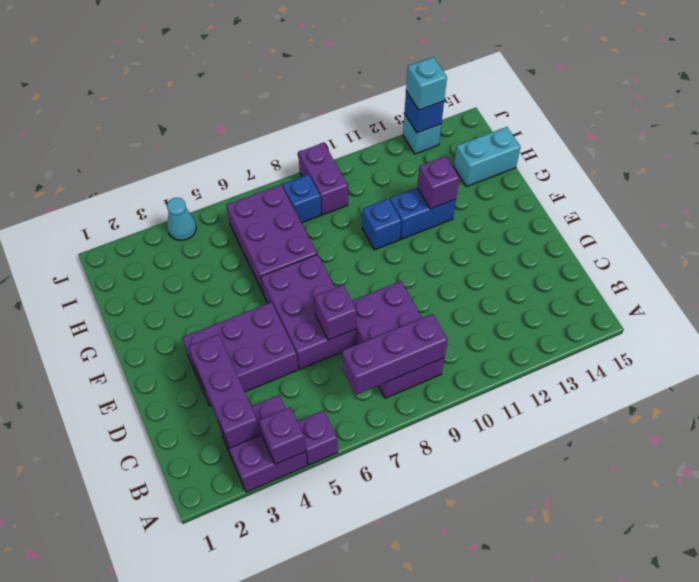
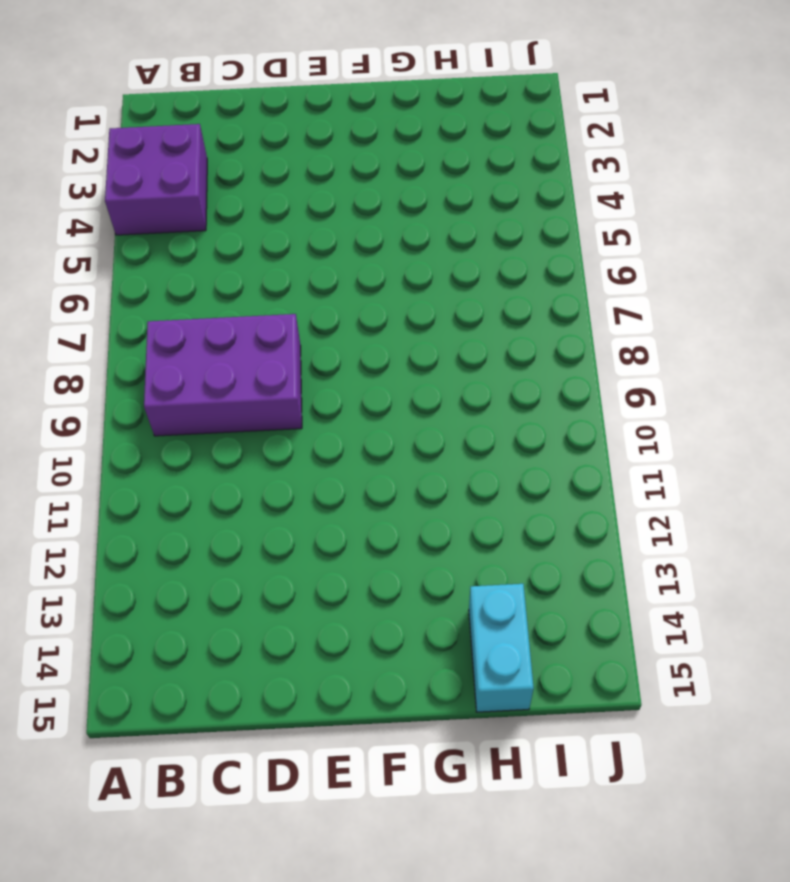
none -> purple brick A5 level 1
none -> purple brick D3:E5 level 1
none -> purple brick D6:F7 level 1

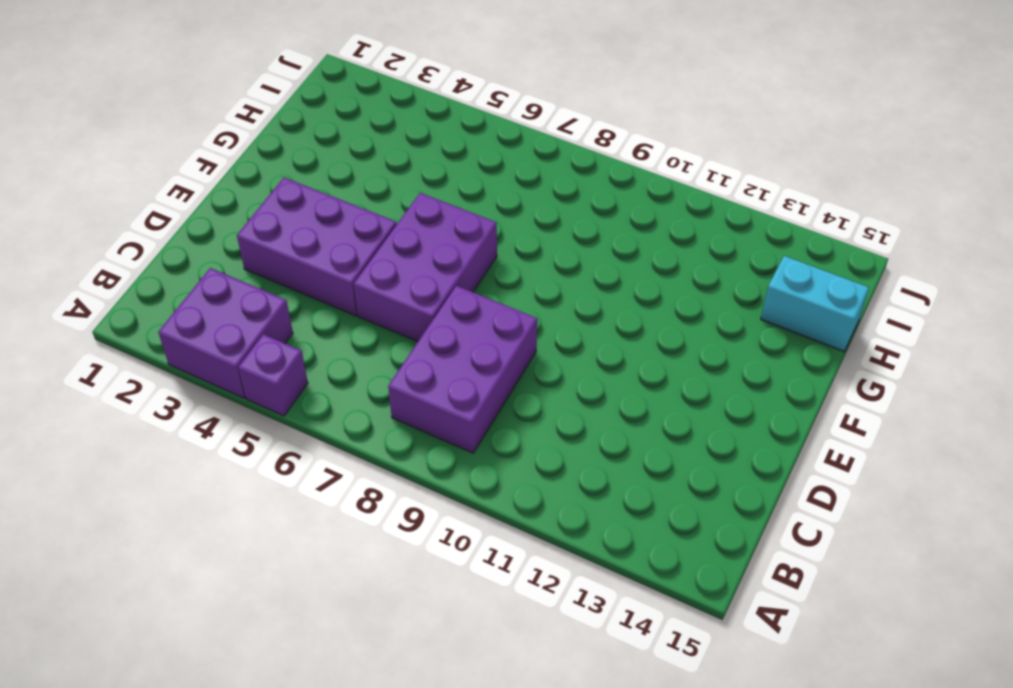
none -> purple brick G6:I7 level 1
none -> blue brick G10 level 1
none -> blue brick G11:G12 level 1

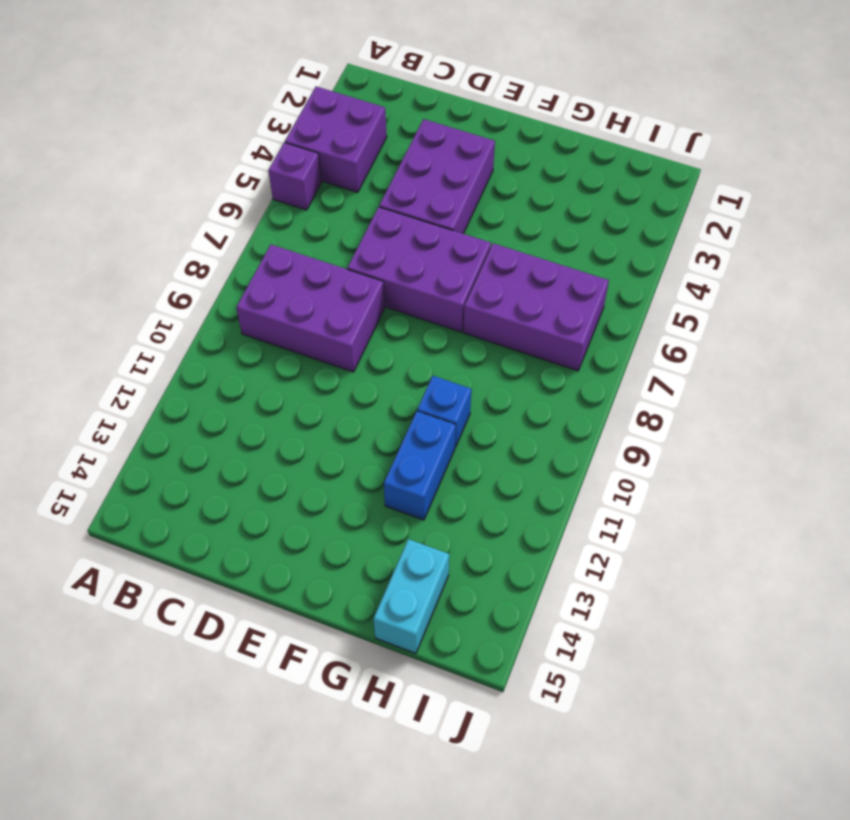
none -> blue brick I8 level 1
none -> purple brick I9:J9 level 1
none -> cyan cone J4 level 1

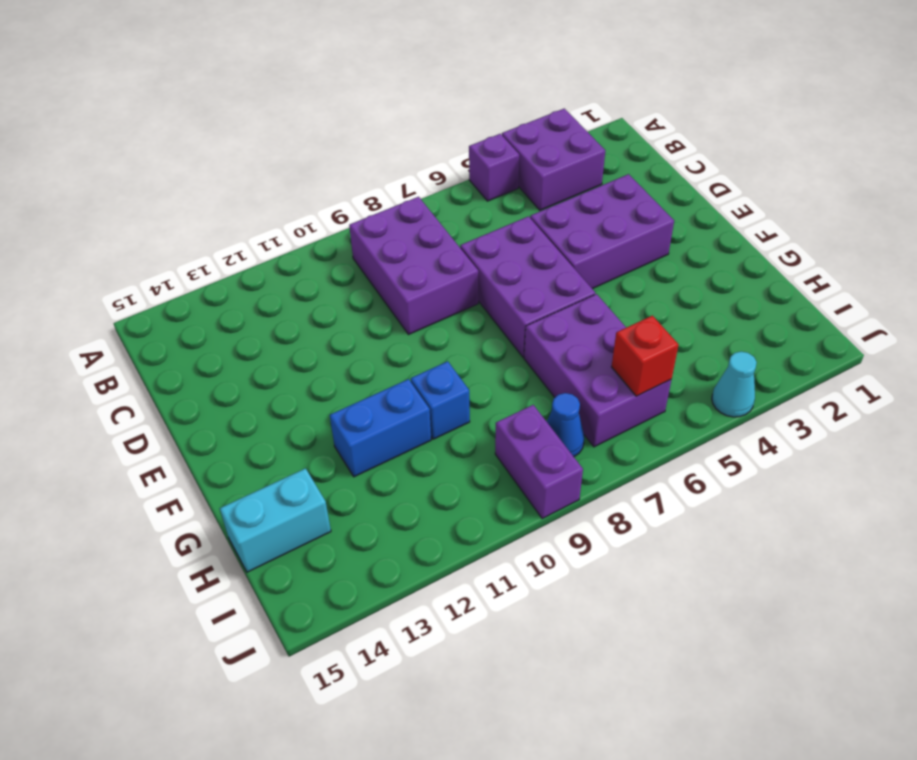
red brick I6 level 2 -> none
blue cone I8 level 1 -> blue brick I8 level 1
none -> cyan brick J13 level 1
none -> purple brick A4 level 2
none -> purple brick B3:D3 level 2

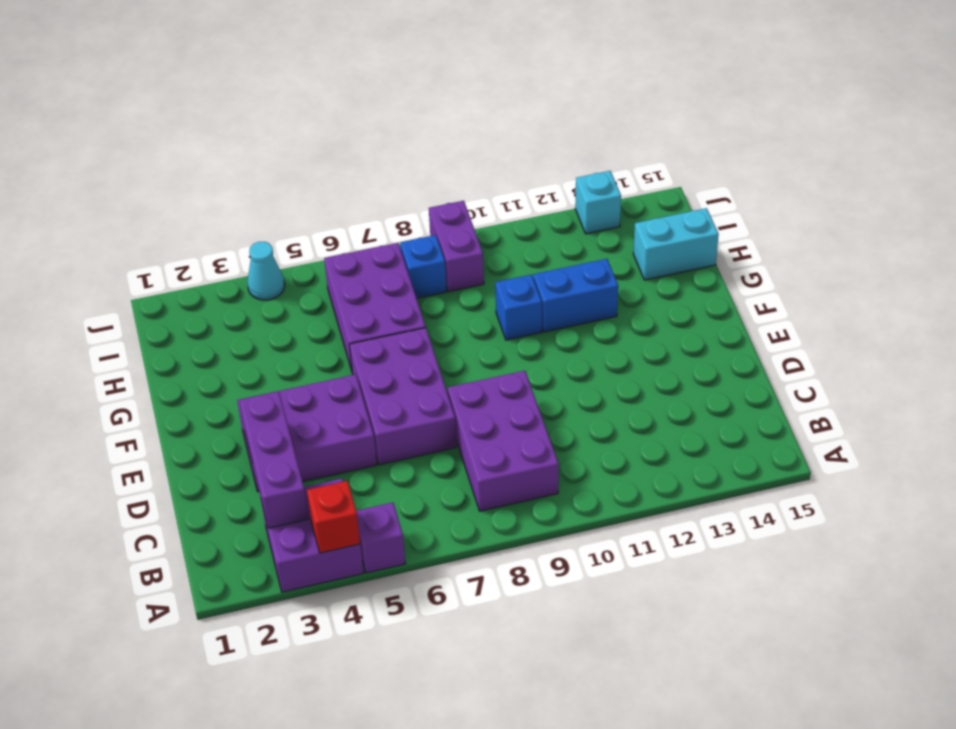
red brick A4 level 2 -> purple brick A4 level 2
none -> purple brick B7:B9 level 2
none -> purple brick D7 level 2
none -> purple brick G12 level 2

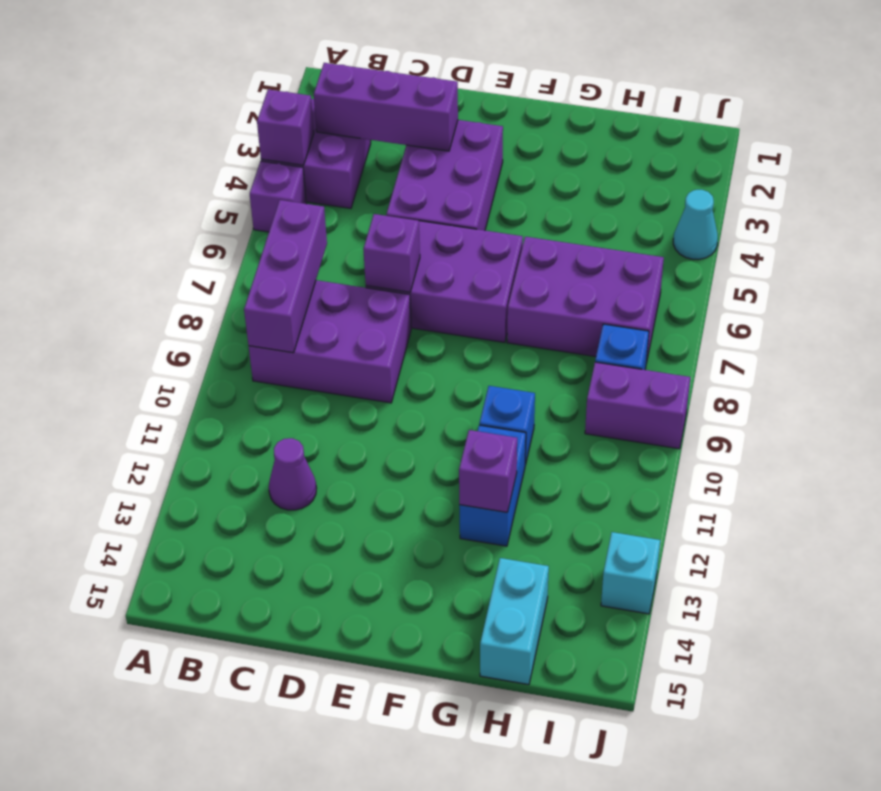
purple cone C12 level 1 -> none
none -> blue brick J13 level 2
none -> cyan brick J13 level 3

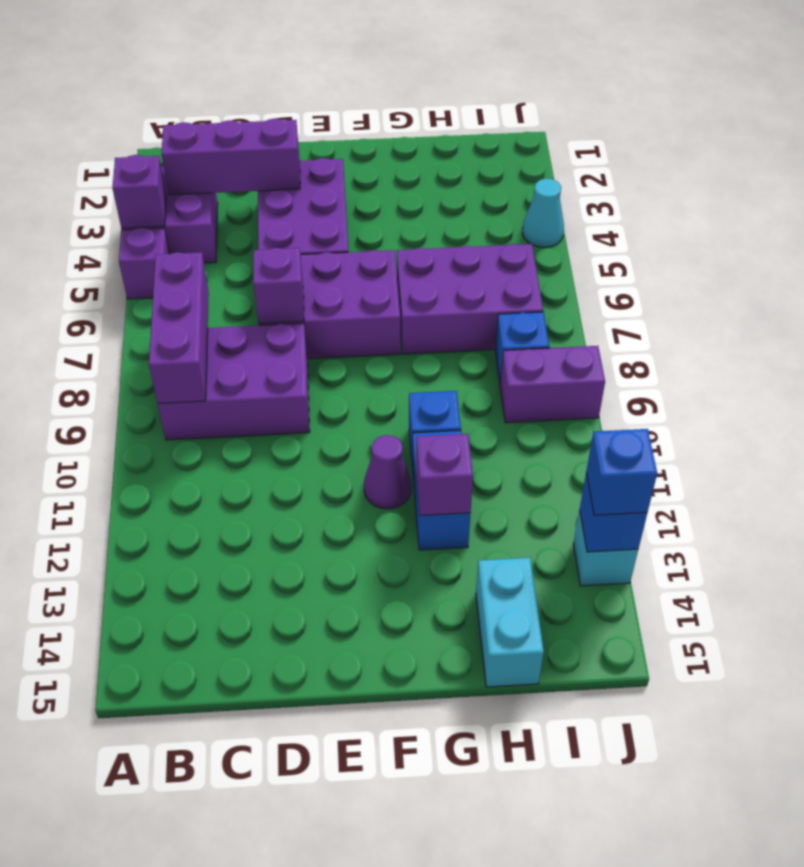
purple cone F11 level 1 -> none
blue brick J13 level 3 -> cyan brick J13 level 3

